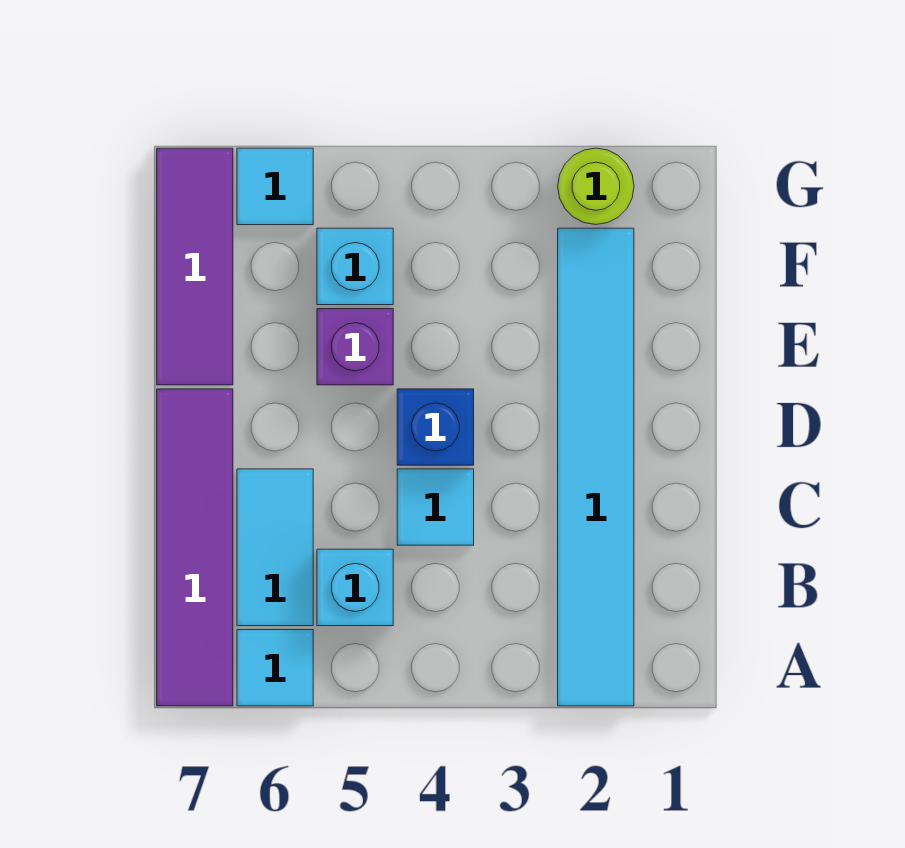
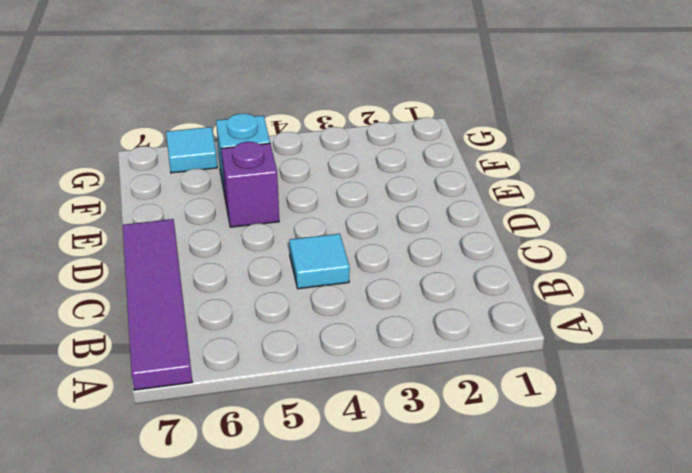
none -> cyan tile A2:F2 level 1
none -> cyan tile A6 level 1
none -> cyan brick B5 level 1

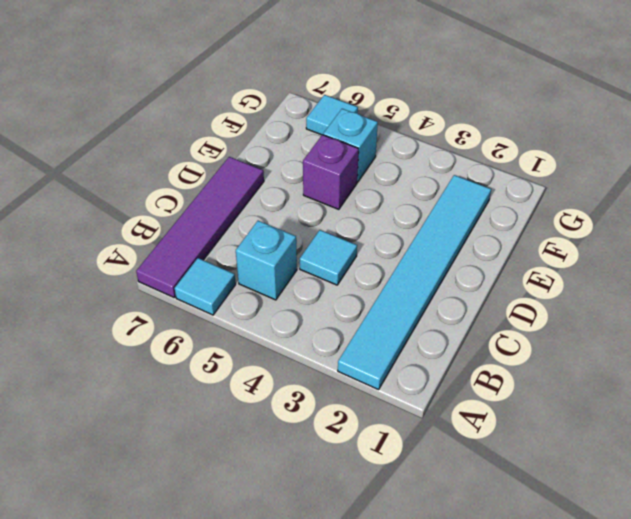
none -> cyan tile B6:C6 level 1
none -> blue brick D4 level 1
none -> purple tile E7:G7 level 1

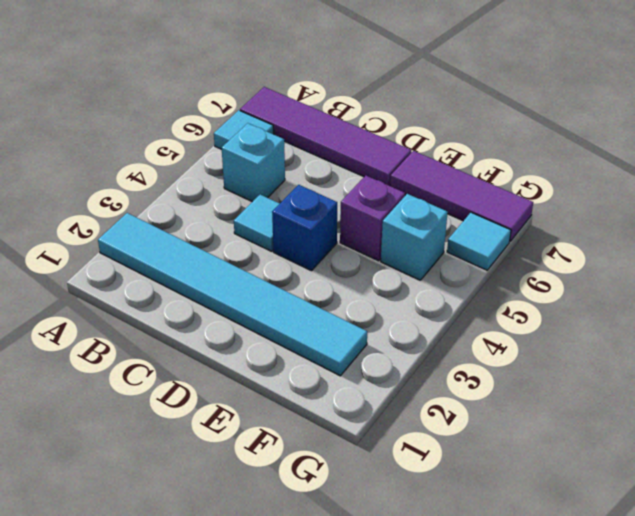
none -> cyan tile B6:C6 level 1
none -> lime round brick G2 level 1

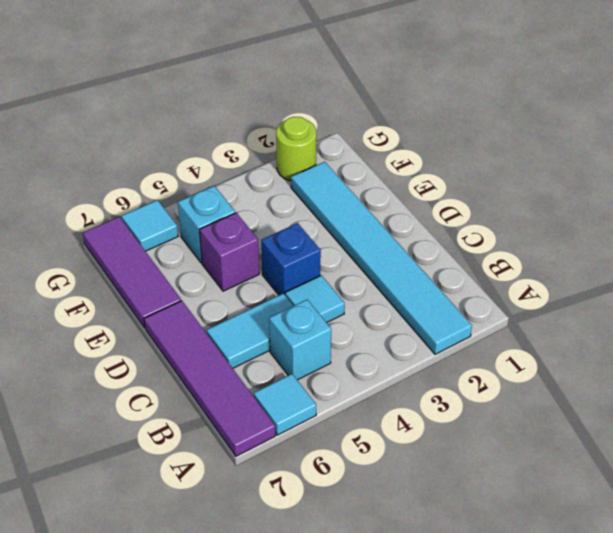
cyan tile C5:C6 level 1 -> cyan tile B6:C6 level 1

